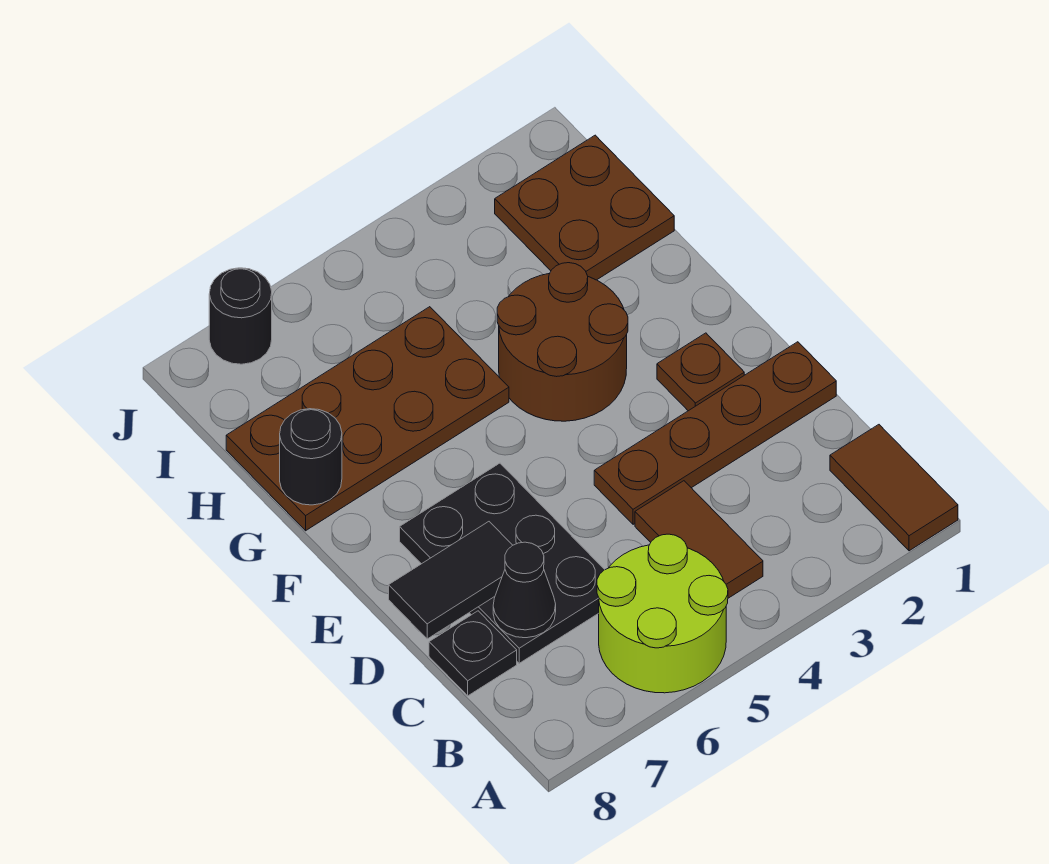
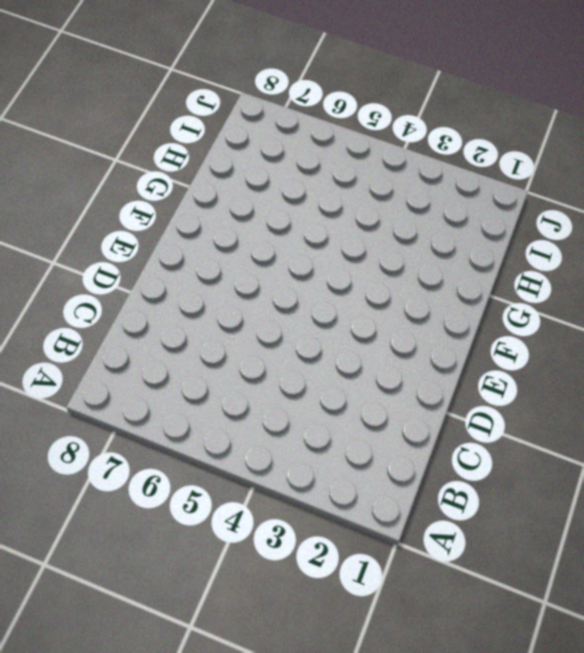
none -> brown tile A1:B1 level 1
none -> lime round brick A5:B6 level 1
none -> brown tile B4:C4 level 1

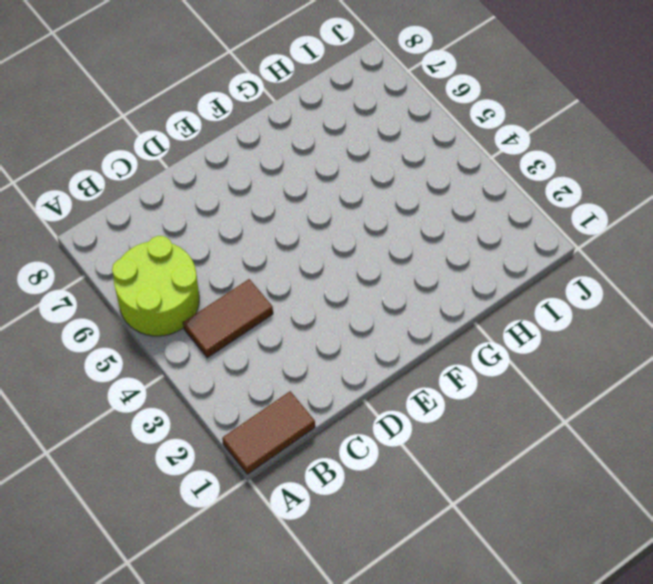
none -> black plate C6:E7 level 1
none -> black plate C8 level 1
none -> brown plate D1:D4 level 1

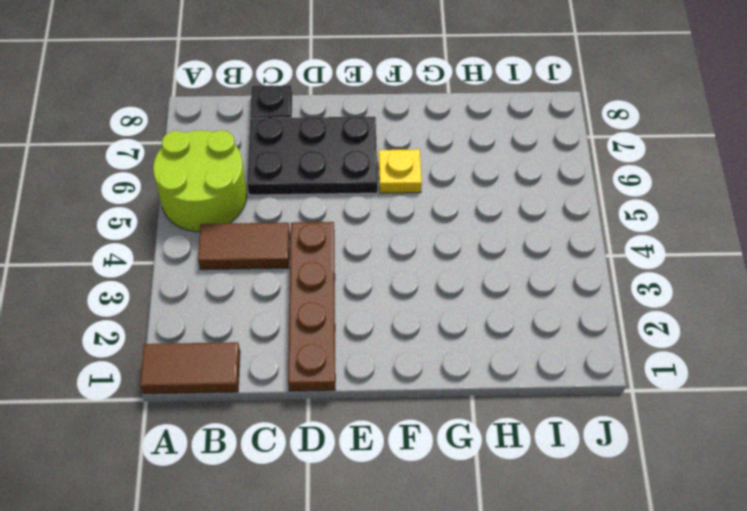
yellow plate F6 level 1 -> none
none -> brown plate E2 level 1
none -> brown round brick F3:G4 level 1
none -> brown plate G5:H8 level 1

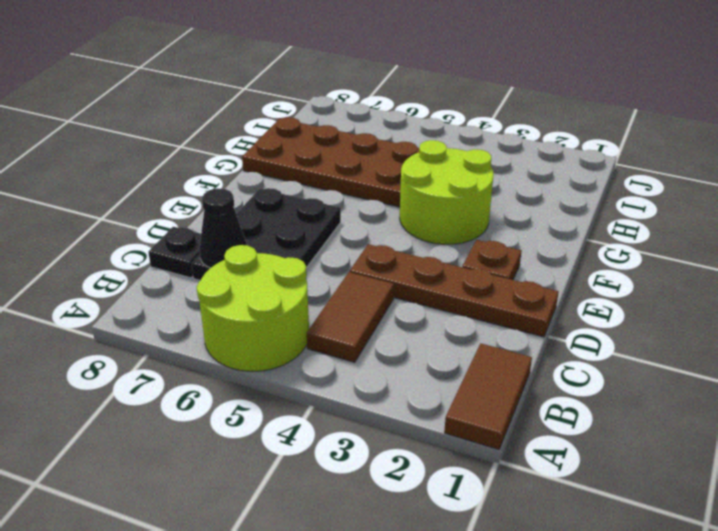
lime round brick F3:G4 level 1 -> brown round brick F3:G4 level 1
none -> brown plate H1:I2 level 1
none -> black round brick J7 level 1
none -> black tile D7:D8 level 2

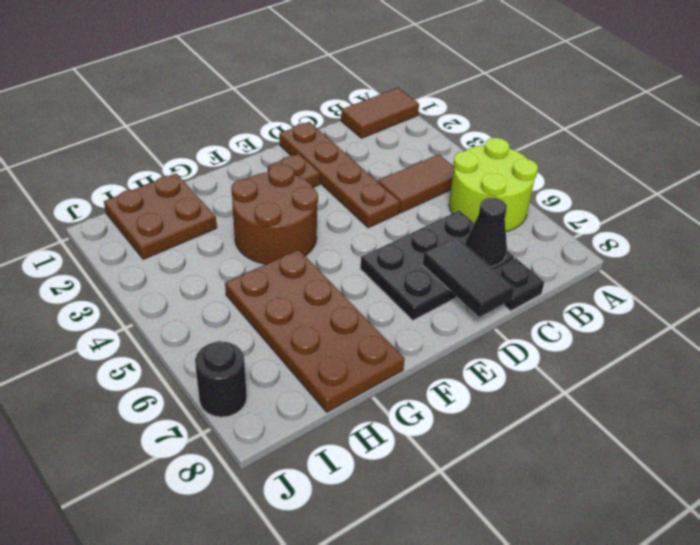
none -> black round brick G8 level 2

